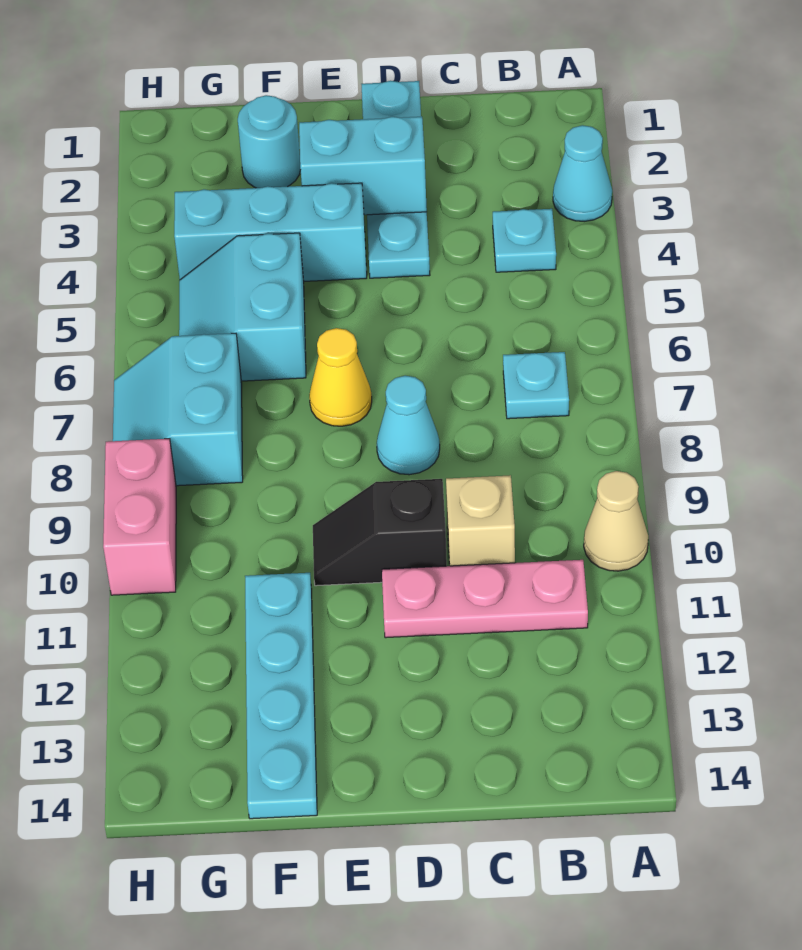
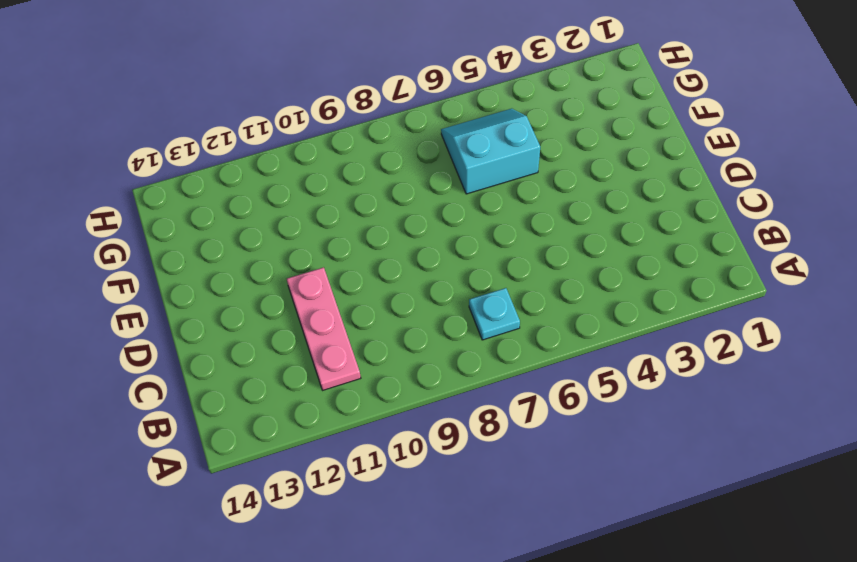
none -> cyan cone A3 level 1
none -> tan cone A10 level 1
none -> cyan plate B4 level 1

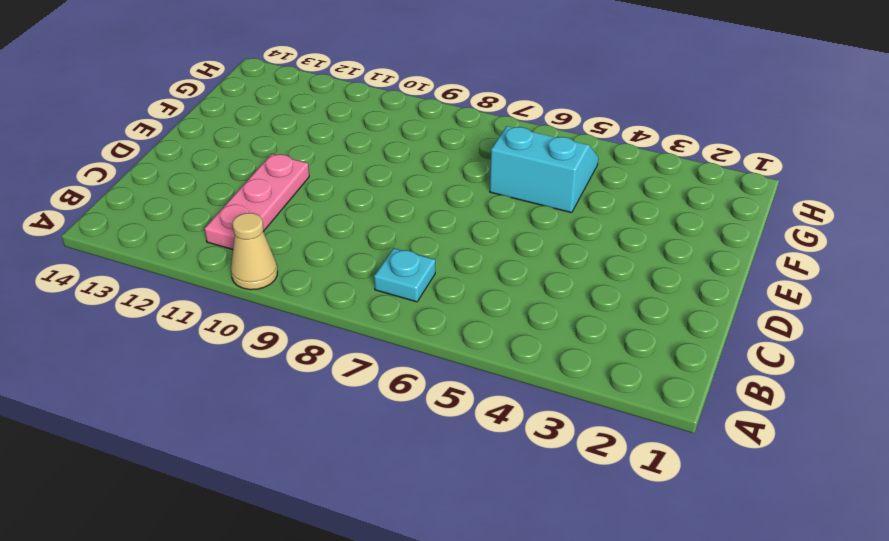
none -> cyan cone A3 level 1
none -> cyan plate B4 level 1
none -> tan brick C10 level 1

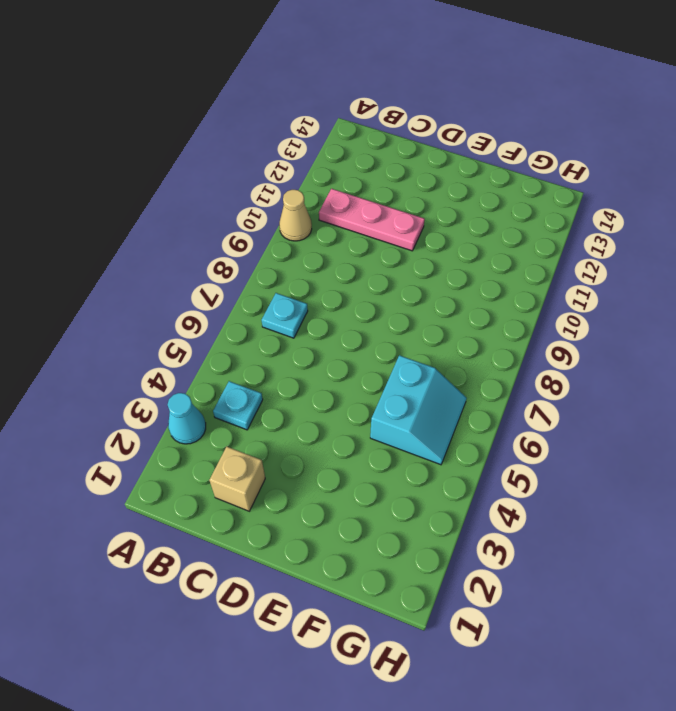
tan brick C2 level 1 -> tan brick C10 level 1
none -> cyan plate D1:D4 level 1
none -> cyan cone D8 level 1
none -> black slope D10:E10 level 1 top D

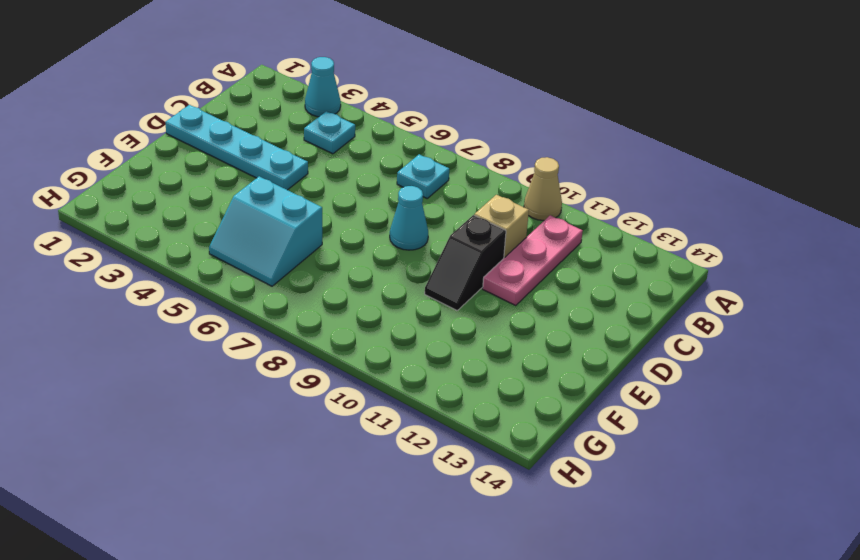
none -> cyan brick E4:G4 level 1
none -> yellow cone E7 level 1
none -> cyan round brick F2 level 1

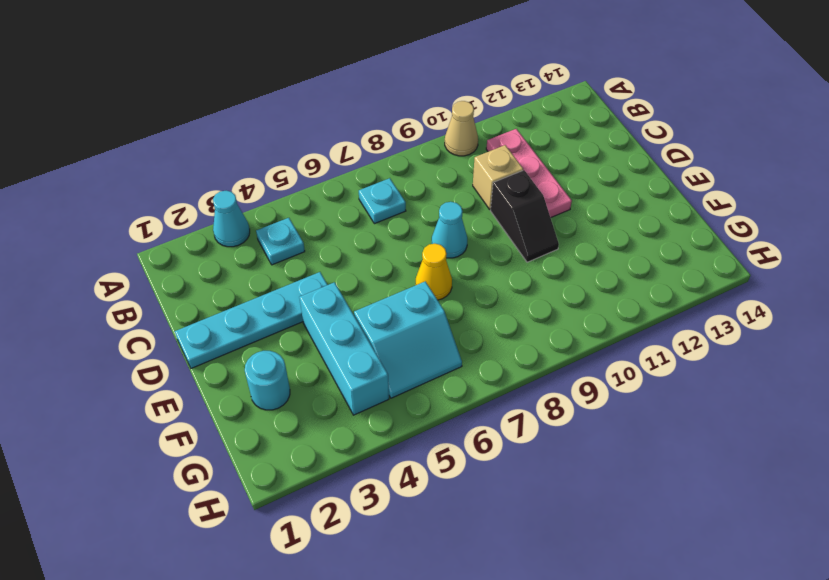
none -> cyan plate F11:F14 level 1
none -> cyan slope G7:H8 level 1 top G
none -> pink brick H9:H10 level 1

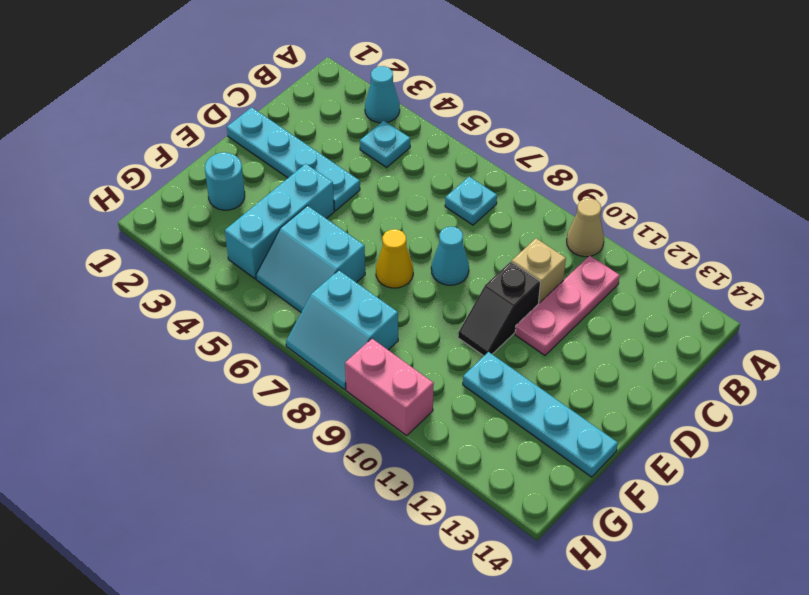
none -> cyan brick D3:E3 level 2

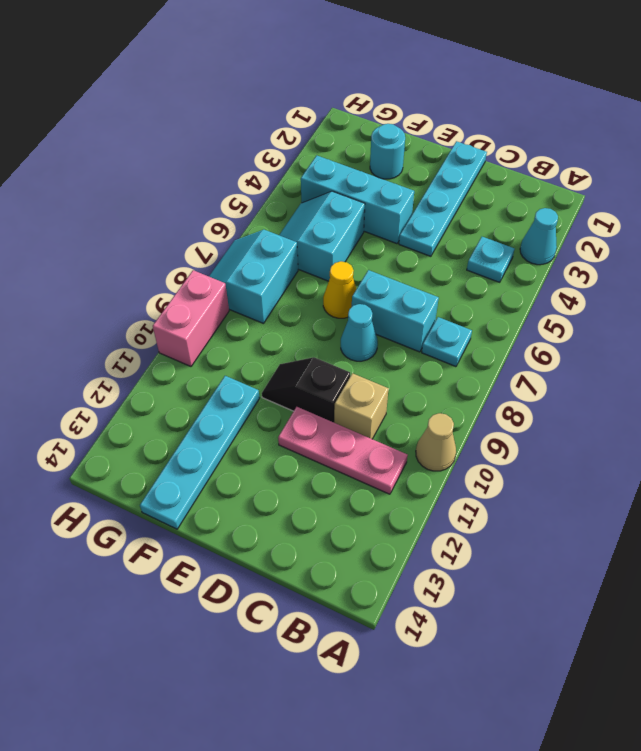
cyan brick C7:D7 level 1 -> cyan brick D3:E3 level 2

